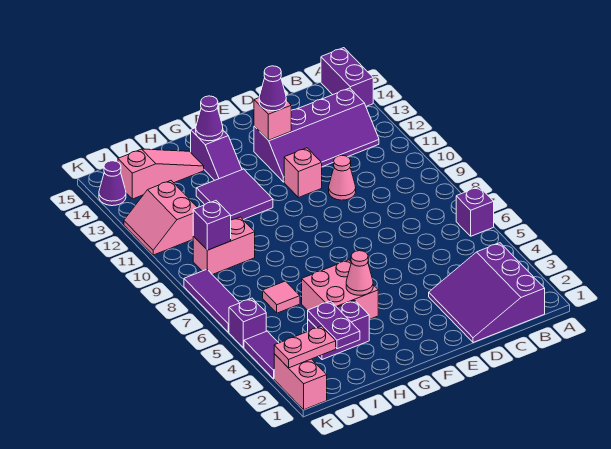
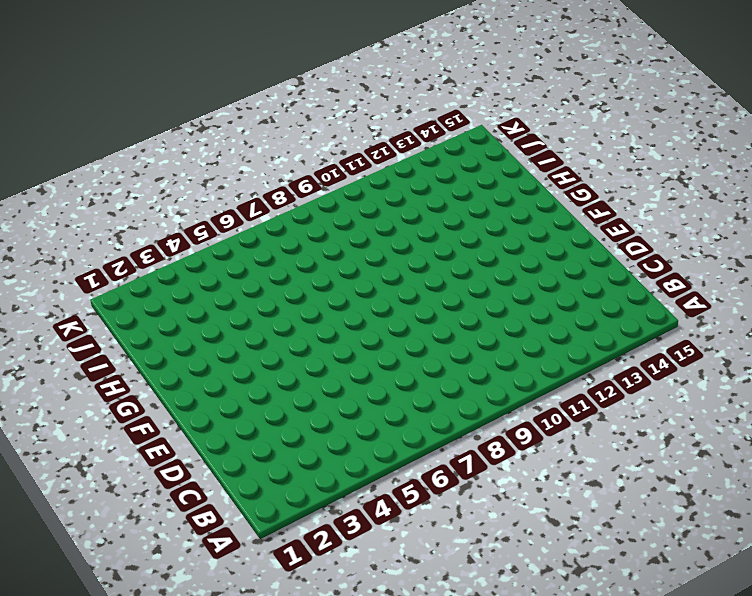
none -> purple brick A6 level 1
none -> purple brick A14:A15 level 1
none -> purple slope B1:D3 level 1 top B

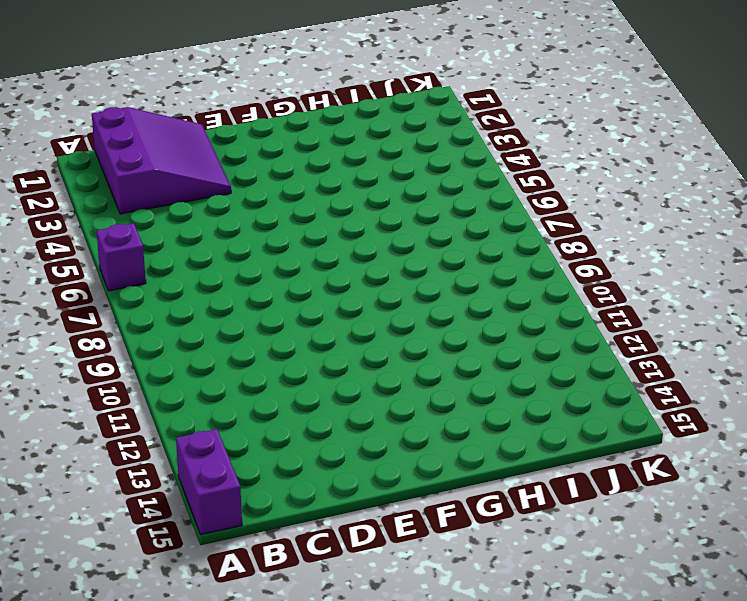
none -> purple slope B12:E13 level 1 top 13
none -> pink cone D10 level 1
none -> pink brick E11 level 1

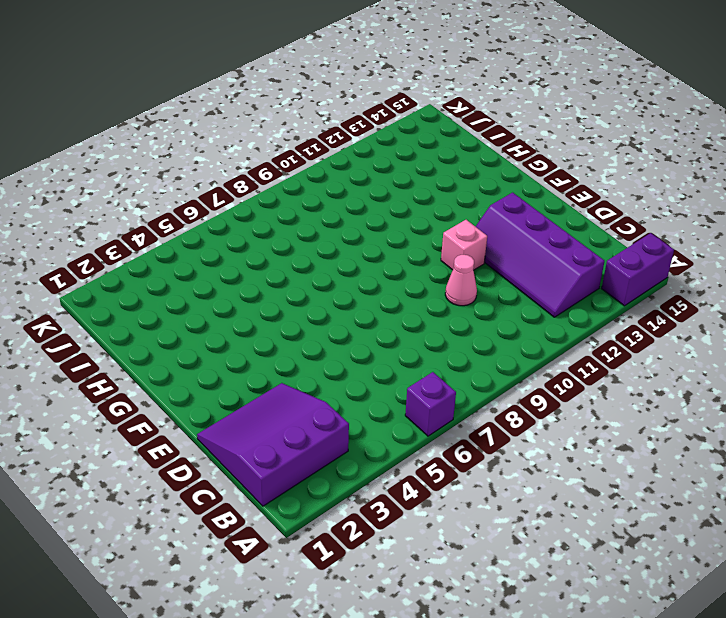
none -> pink brick G4:H5 level 1
none -> purple tile G11:H12 level 1
none -> purple slope G13:G14 level 1 top 14

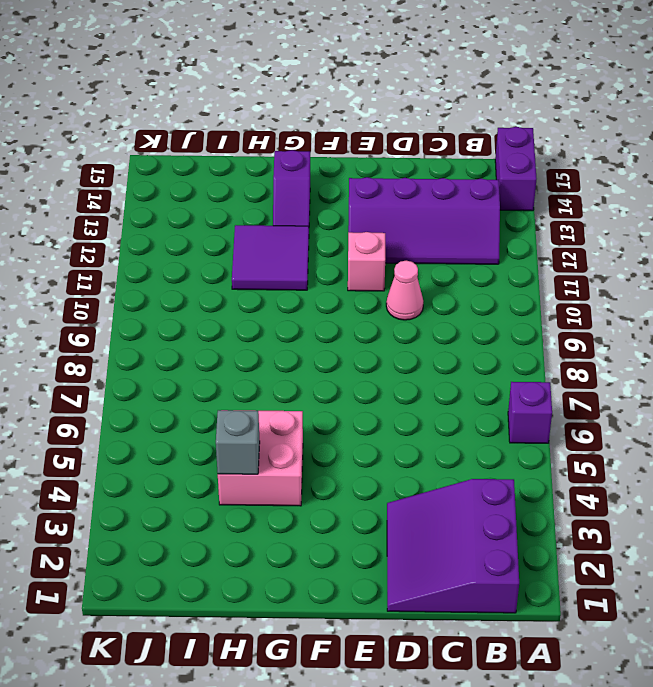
grey brick H4 level 2 -> none
none -> purple brick H3:I3 level 1
none -> pink slope H14:J14 level 1 top J
none -> pink tile I6 level 1

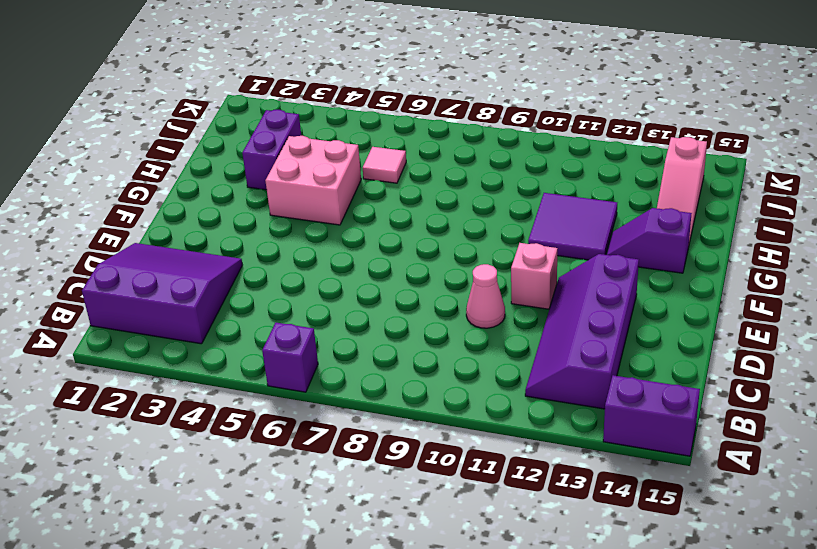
none -> pink brick I9:J9 level 1
none -> pink slope J11:K12 level 1 top J
none -> pink brick K1:K2 level 1

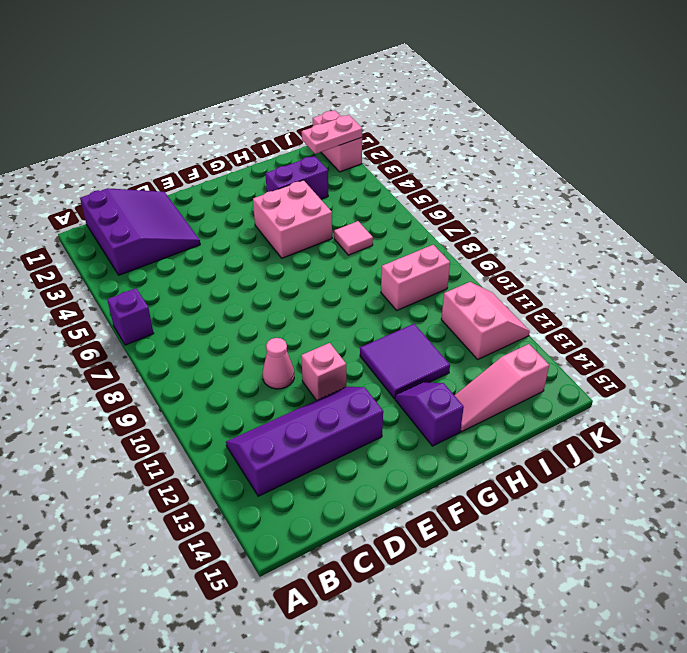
none -> purple brick A14:A15 level 1
none -> purple tile K3:K4 level 1
none -> purple brick K5 level 1

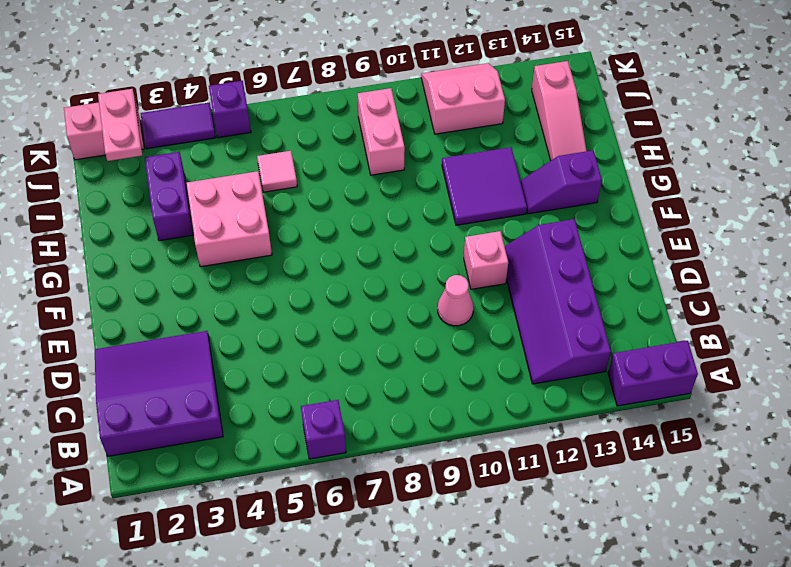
none -> purple tile K6:K8 level 1
none -> purple cone K14 level 1
none -> pink brick E13 level 2

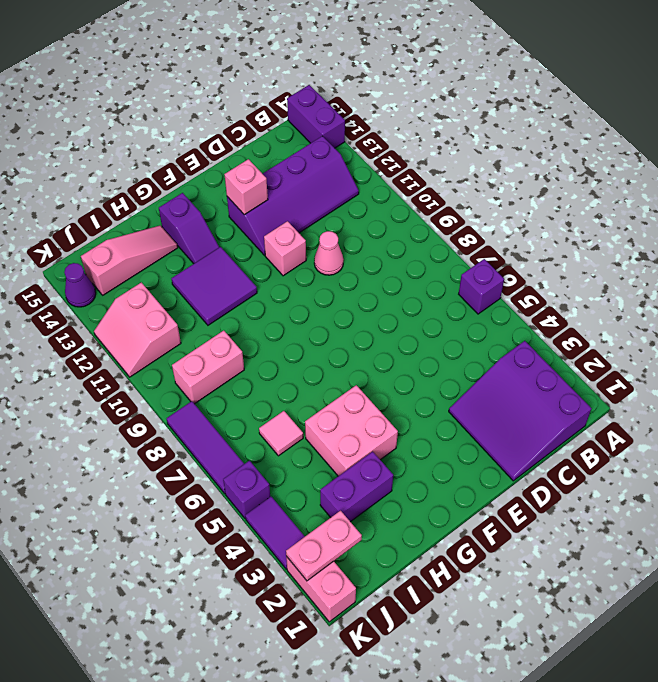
none -> pink cone G4 level 2
none -> purple cone G14 level 2
none -> purple plate I2:I3 level 2

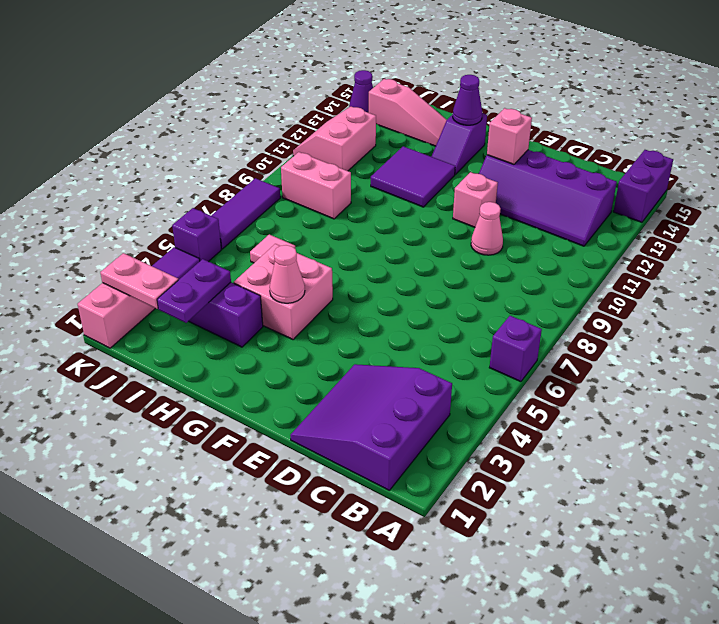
none -> purple brick J9 level 2
none -> purple cone E13 level 3

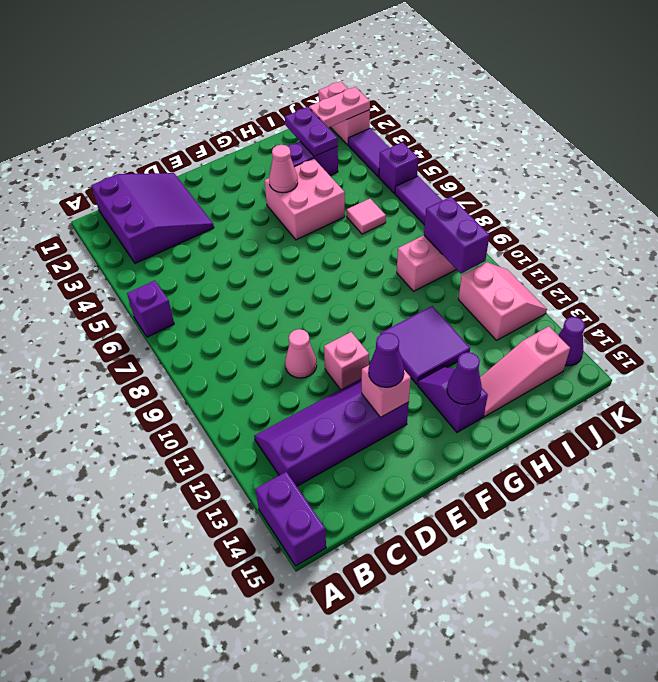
purple brick J9:J10 level 2 -> purple brick J9 level 2

